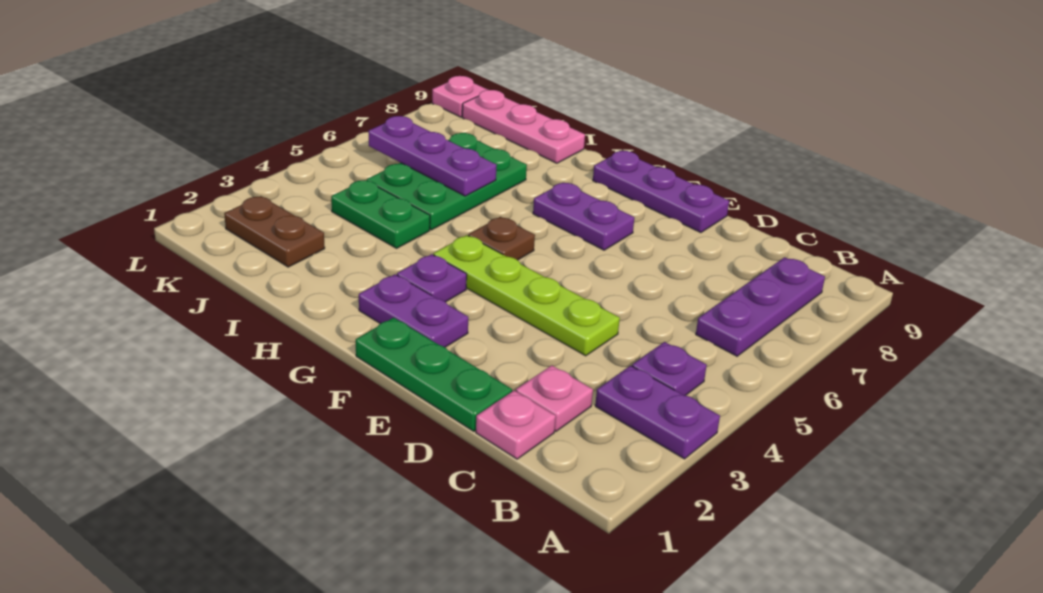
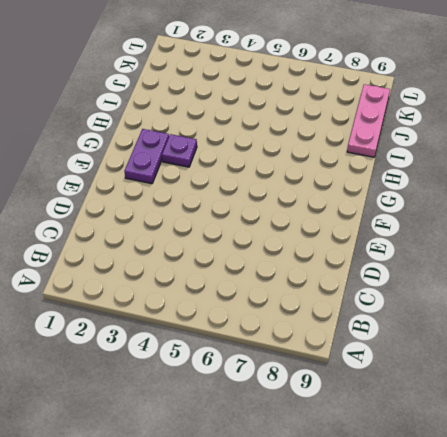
none -> purple plate A3:B3 level 1
none -> purple plate B4 level 1
none -> purple plate B6:B8 level 1

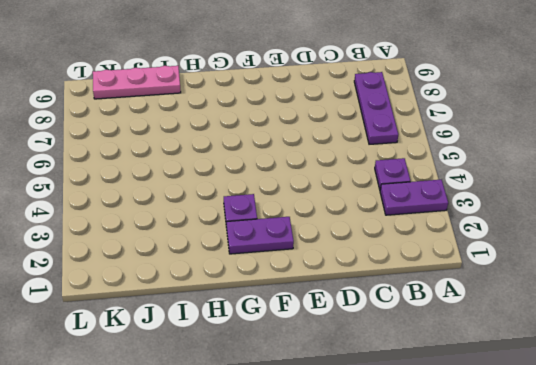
none -> pink plate C1 level 1
none -> pink plate C2 level 1
none -> green plate D1:F1 level 1

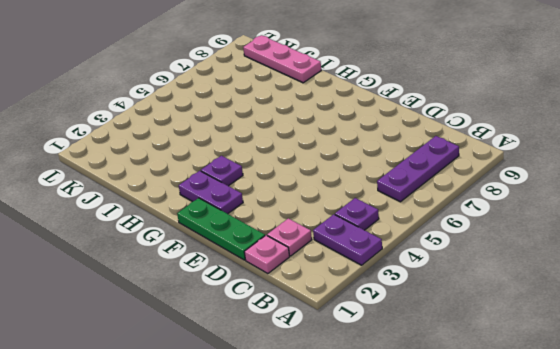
none -> lime plate D4:G4 level 1
none -> purple plate E9:G9 level 1
none -> purple plate F7:G7 level 1

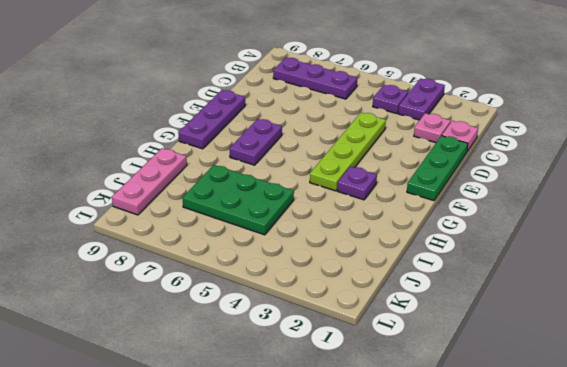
none -> purple plate F2:G2 level 1
none -> brown plate G5 level 1
none -> green plate I4:J4 level 1

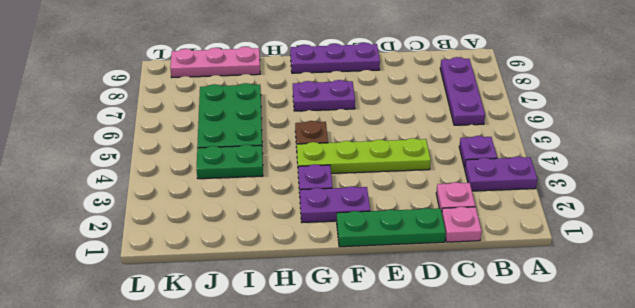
none -> brown plate J2:K2 level 1
none -> pink plate L9 level 1
none -> purple plate I6:K6 level 2

